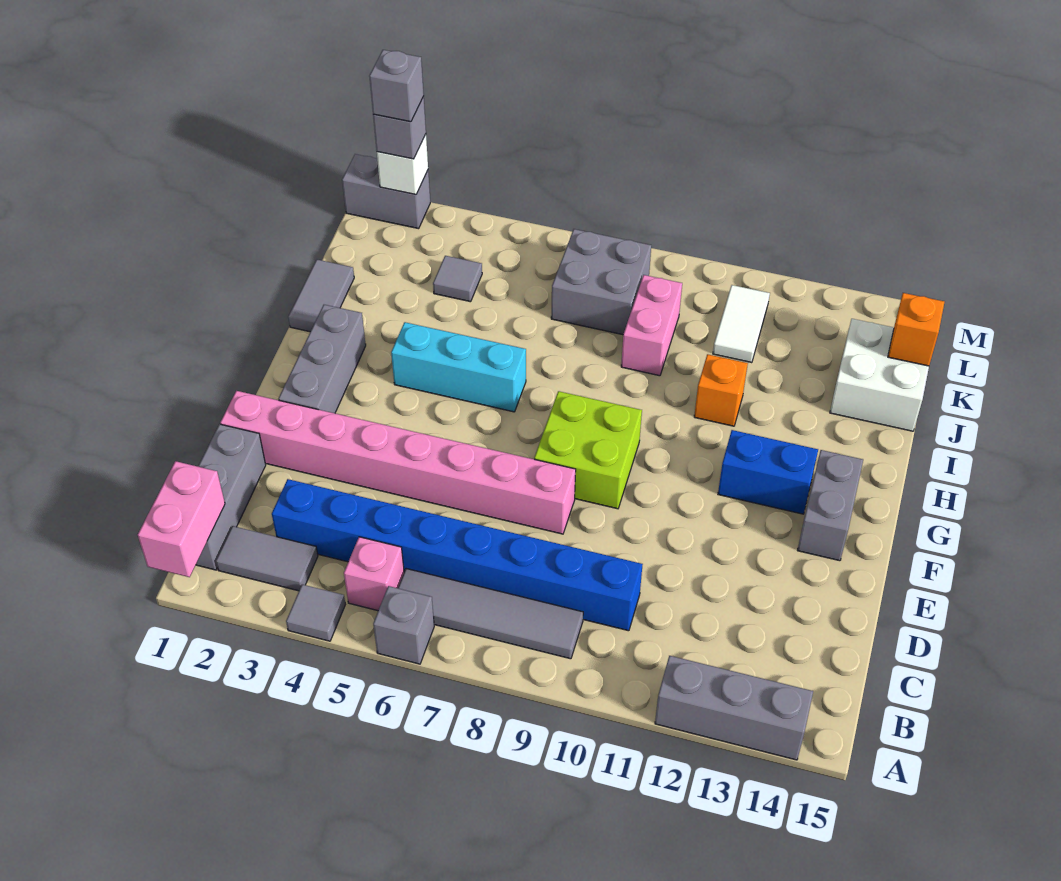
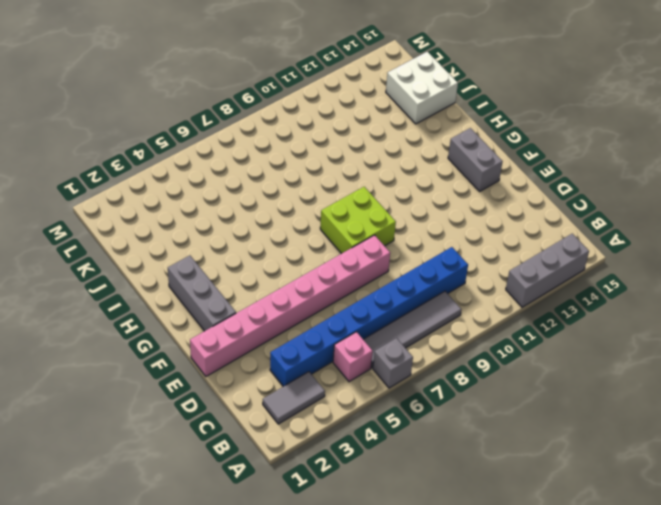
none -> grey tile A4 level 1
none -> grey brick B1:D1 level 1
none -> blue brick G12:G13 level 1

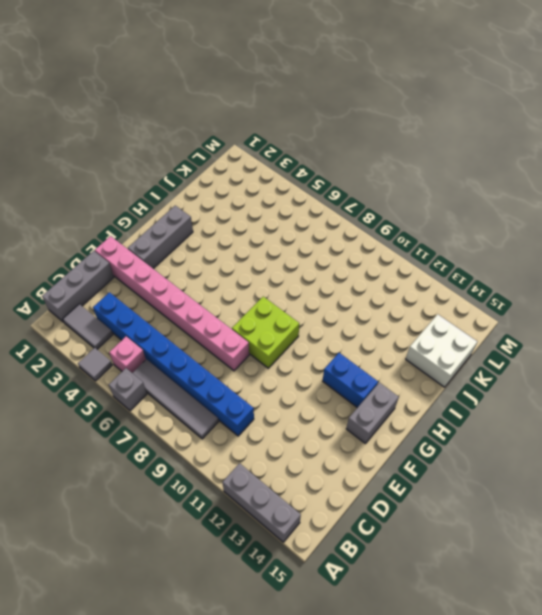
none -> cyan brick H4:H6 level 1
none -> grey tile I1:J1 level 1
none -> orange brick I11 level 1

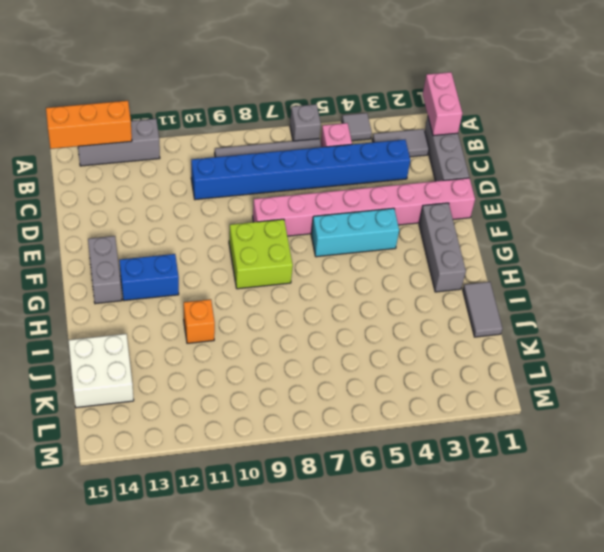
orange brick A13:A15 level 2 -> none
cyan brick F4:F6 level 1 -> cyan brick H4:H6 level 1
none -> pink brick J9:K9 level 1
none -> grey tile K4 level 1
none -> grey brick K7:L8 level 1

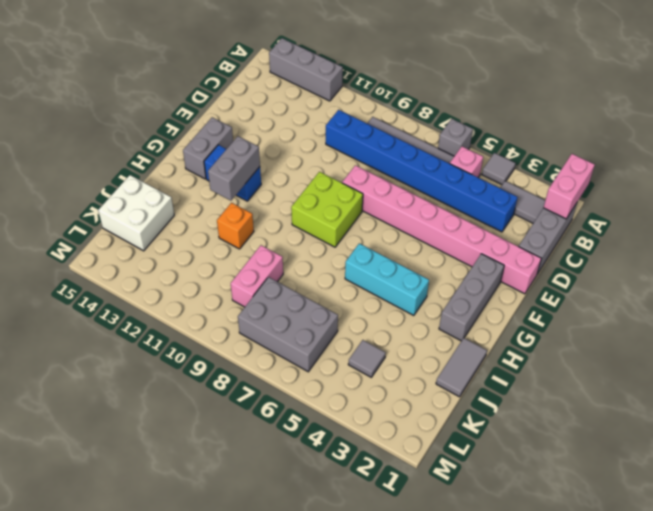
grey brick G12:H12 level 2 -> grey brick M1:M2 level 1
grey brick K6:L8 level 1 -> grey brick K7:L8 level 1
none -> white tile K11:L11 level 1
none -> orange brick K15 level 2
none -> white brick M2 level 2

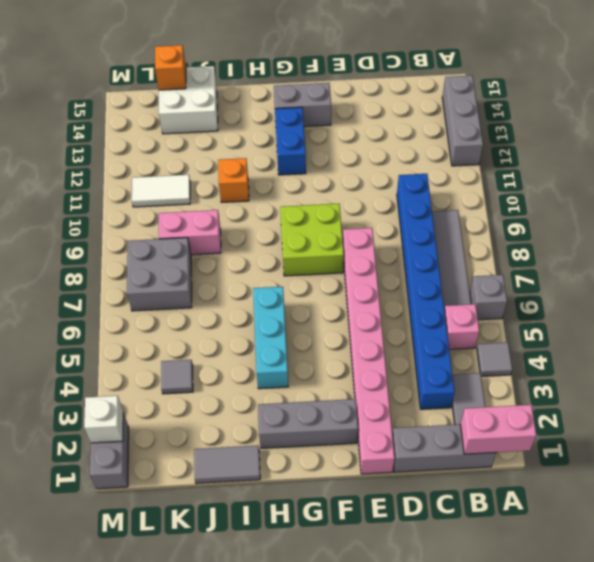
none -> grey brick M2 level 3
none -> grey brick M2 level 4

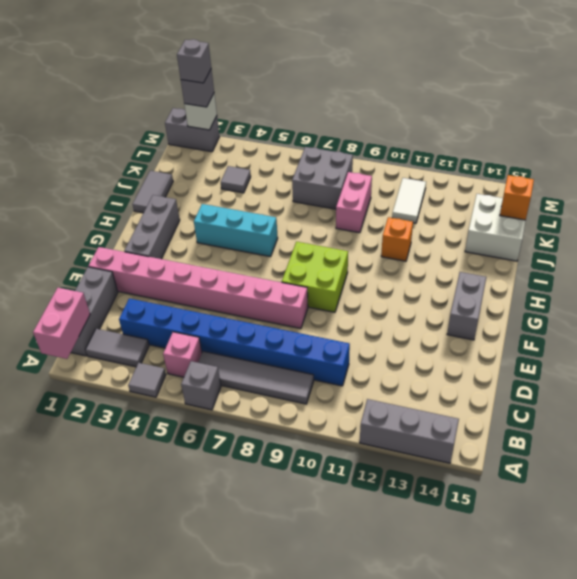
none -> blue brick G12:G13 level 1

